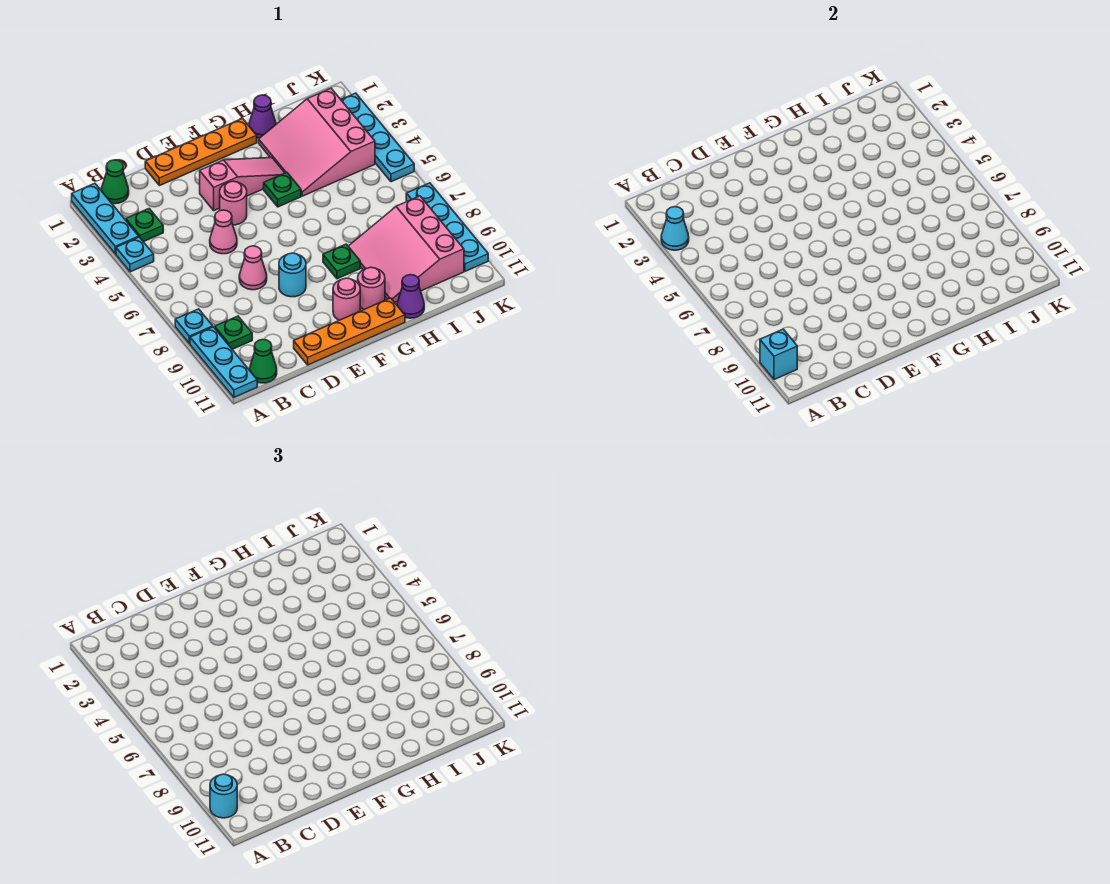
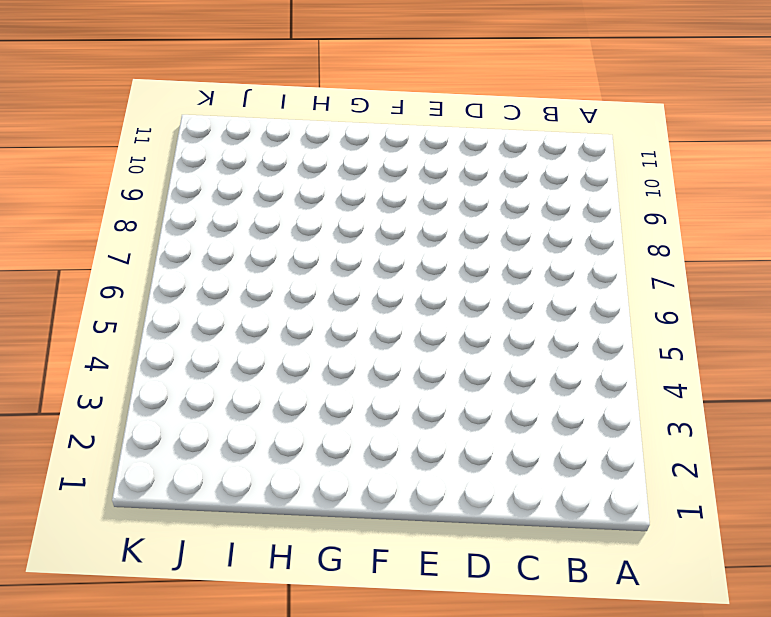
none -> cyan plate A1:A3 level 1
none -> cyan plate A4 level 1
none -> cyan plate A8 level 1

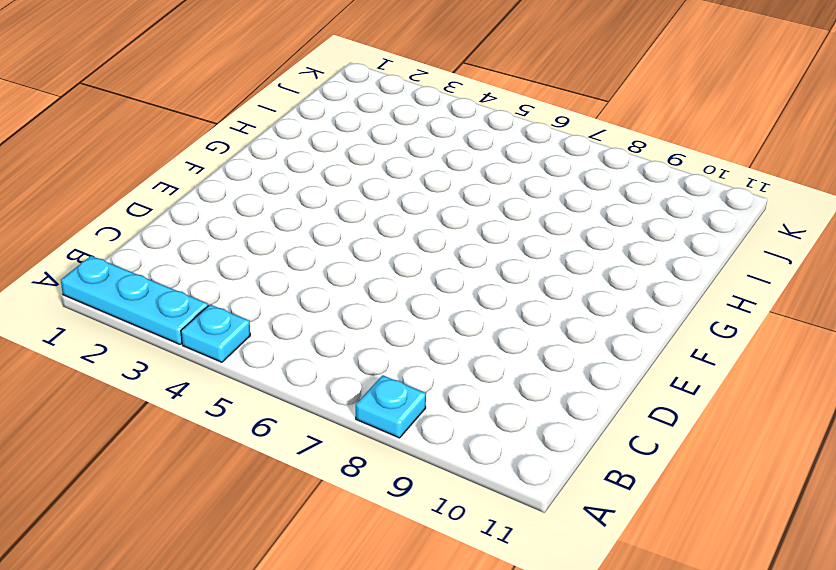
none -> cyan plate A9:A11 level 1
none -> green cone B1 level 1
none -> green plate B3 level 1

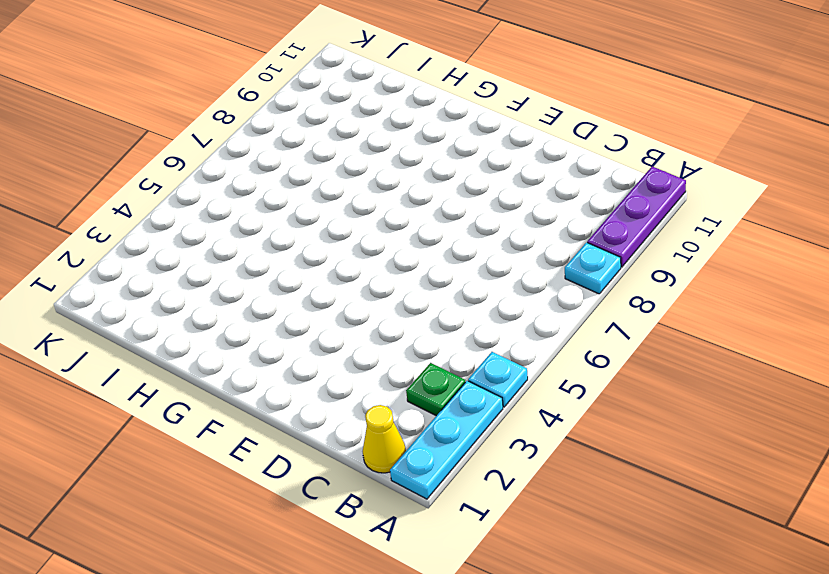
purple plate A9:A11 level 1 -> cyan plate A9:A11 level 1
yellow cone B1 level 1 -> green cone B1 level 1
none -> green plate B9 level 1
none -> green cone B11 level 1
none -> orange plate D1:G1 level 1

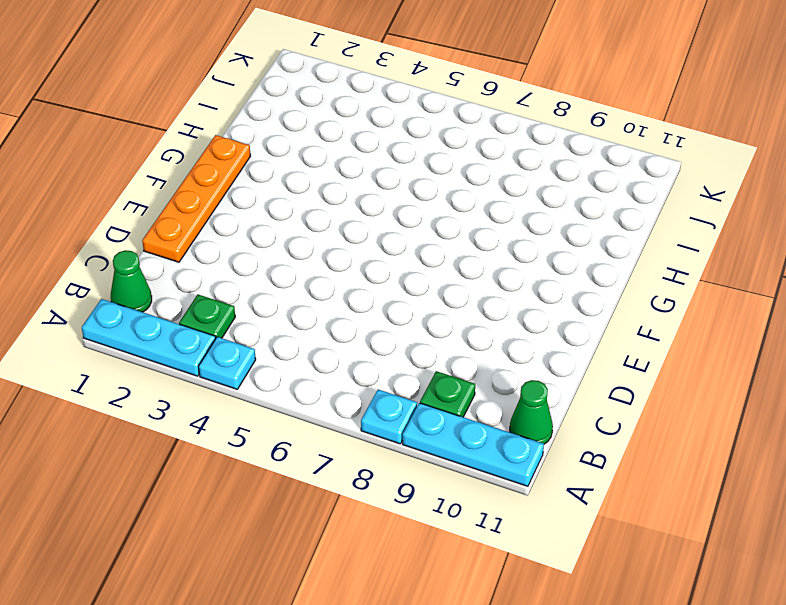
none -> pink cone D5 level 1
none -> pink cone D7 level 1
none -> orange plate D11:G11 level 1

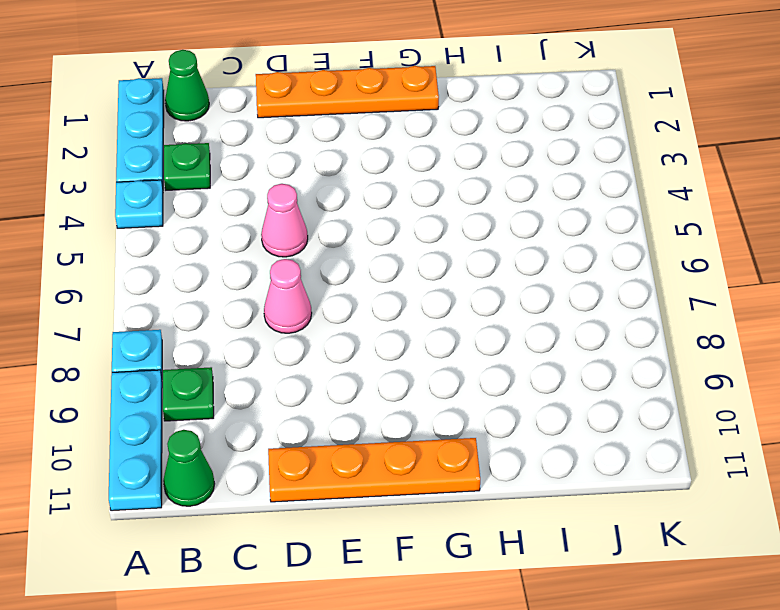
none -> pink slope E3:G3 level 1 top E
none -> pink round brick E4 level 1
none -> cyan round brick E8 level 1

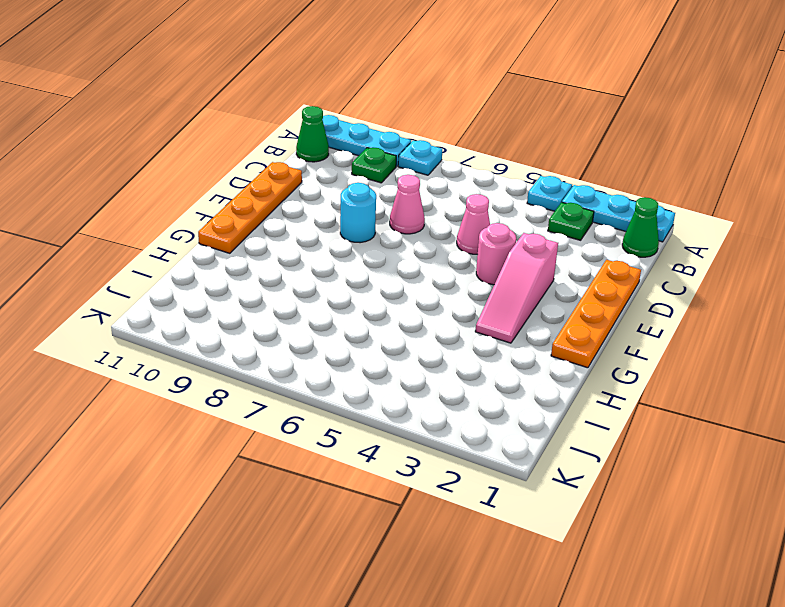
none -> pink round brick F10 level 1
none -> green plate G4 level 1
none -> green plate G8 level 1

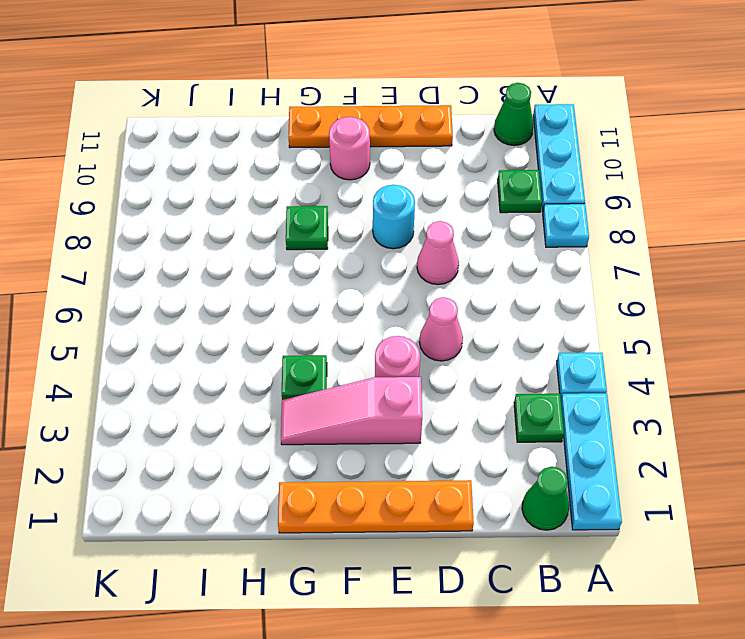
none -> pink round brick G10 level 1
none -> purple cone H1 level 1
none -> pink slope H2:J4 level 1 top J

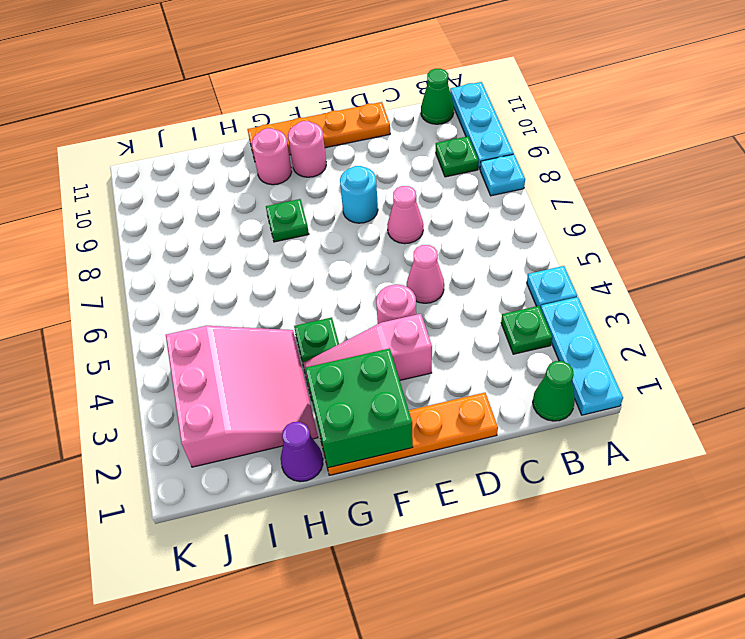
green brick F1:G2 level 2 -> none
none -> pink slope H8:J10 level 1 top J
none -> purple cone H11 level 1
none -> cyan plate K2:K5 level 1

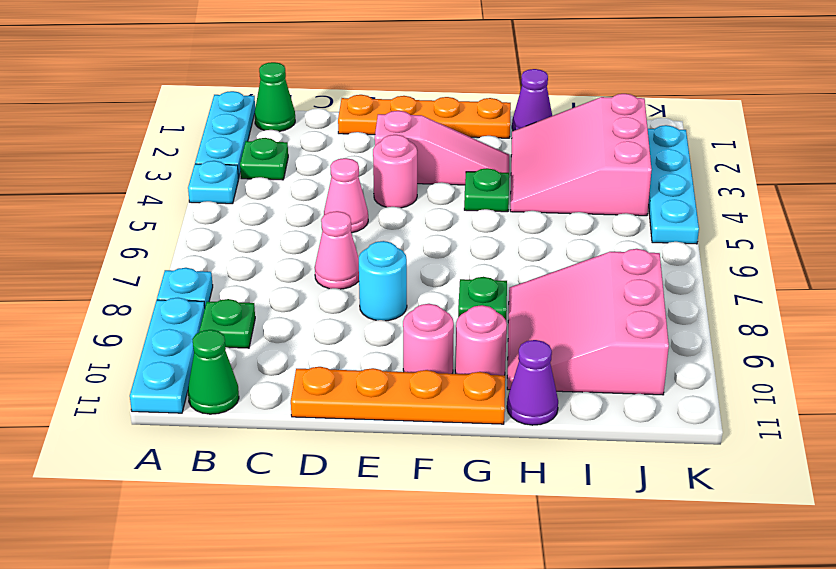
none -> cyan plate K7:K10 level 1
none -> cyan cone A3 level 2
none -> cyan brick A10 level 2

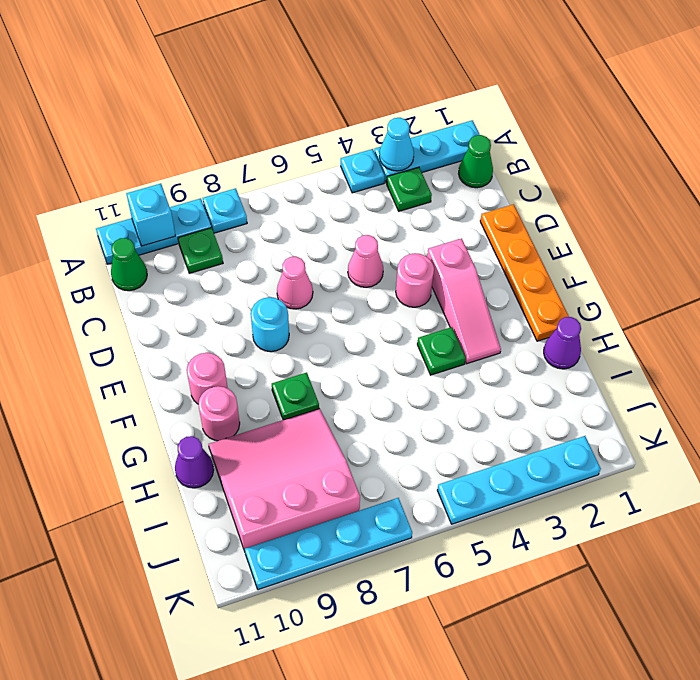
none -> orange plate D11:G11 level 1
none -> pink slope H2:J4 level 1 top J
none -> cyan round brick A10 level 3

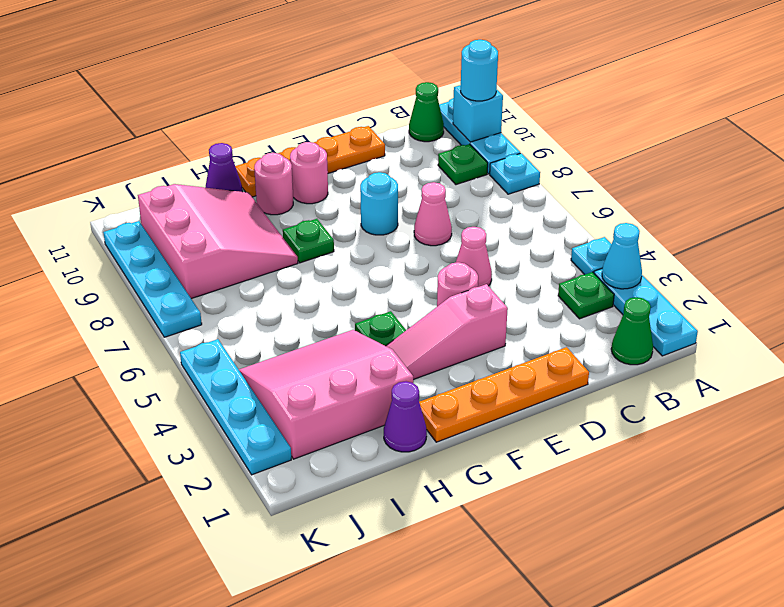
pink slope H2:J4 level 1 top 2 -> pink slope H2:J4 level 1 top J

